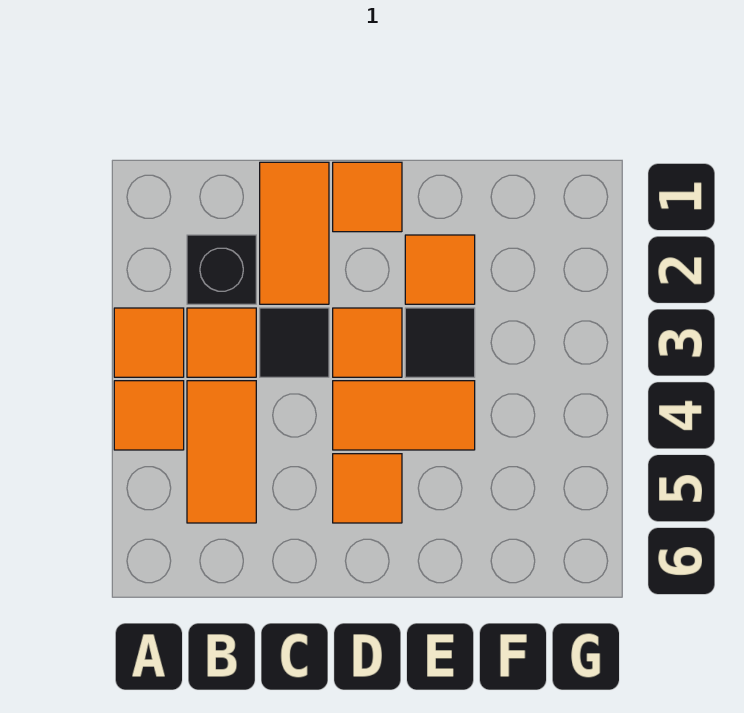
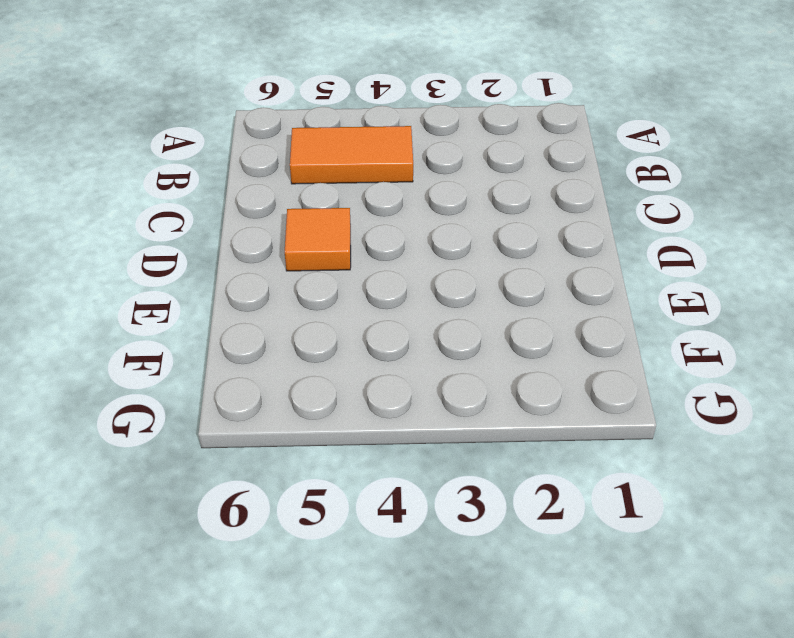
none -> orange tile A3 level 1
none -> orange tile A4 level 1
none -> black brick B2 level 1

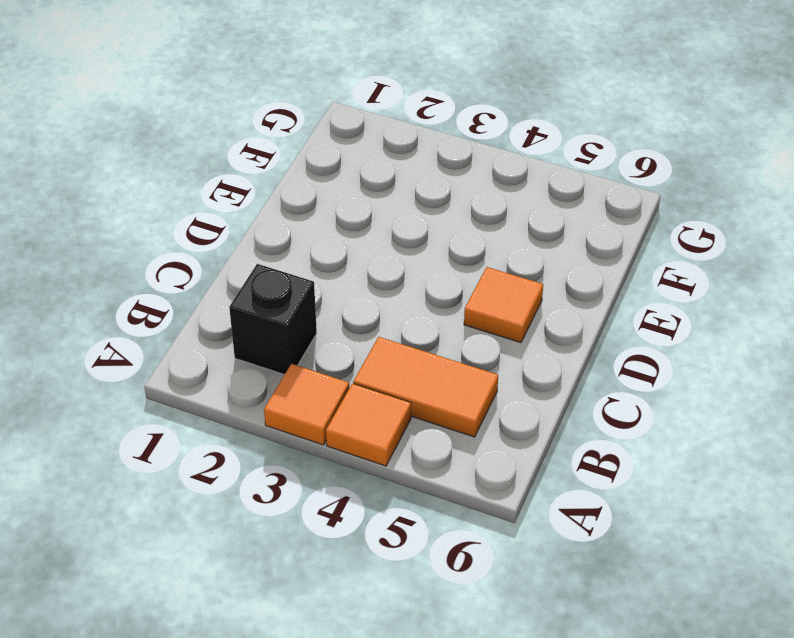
none -> orange tile B3 level 1
none -> orange tile C1:C2 level 1
none -> black tile C3 level 1

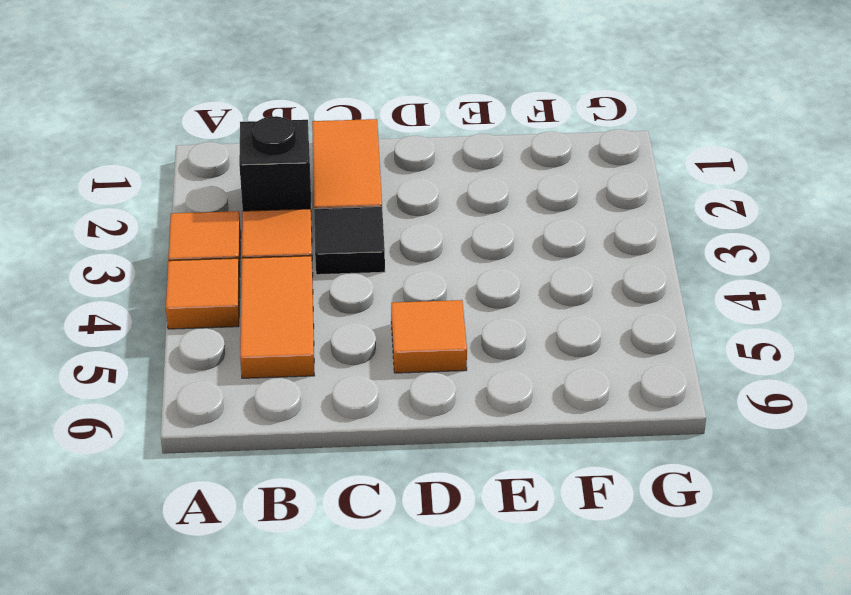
none -> orange tile D1 level 1
none -> orange tile D3 level 1
none -> orange tile D4:E4 level 1

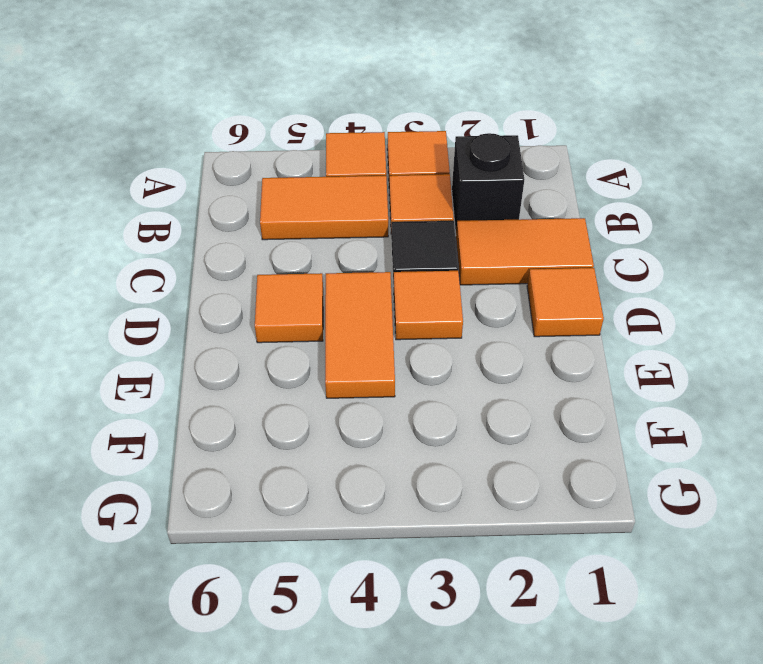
none -> orange tile E2 level 1
none -> black tile E3 level 1

